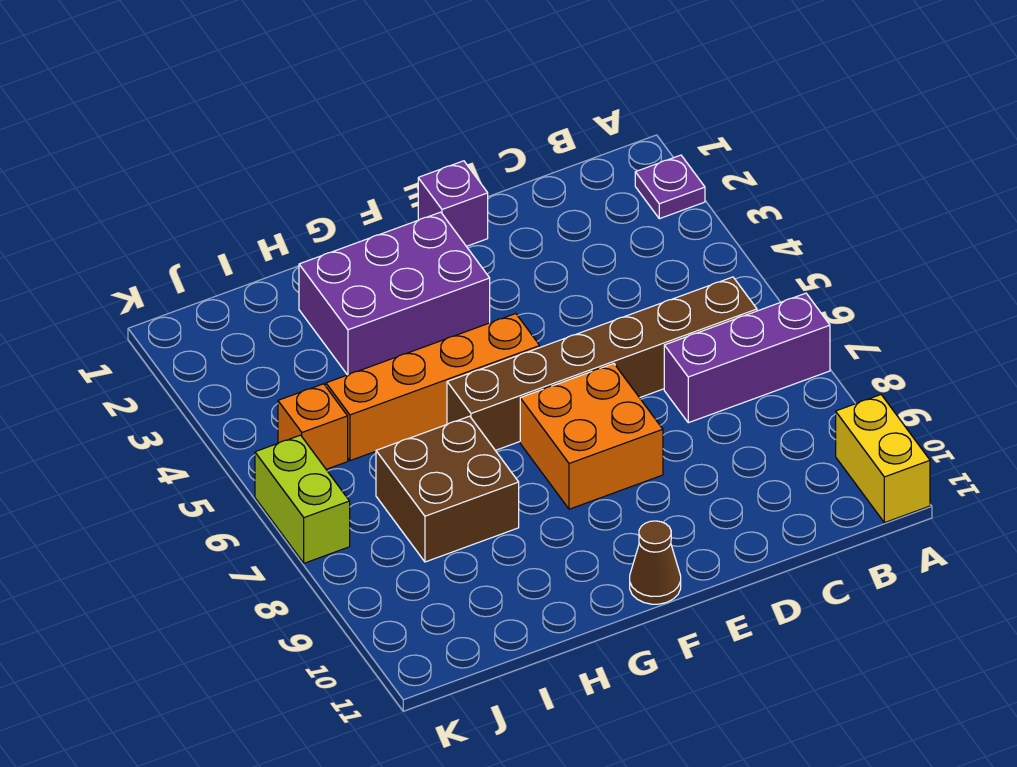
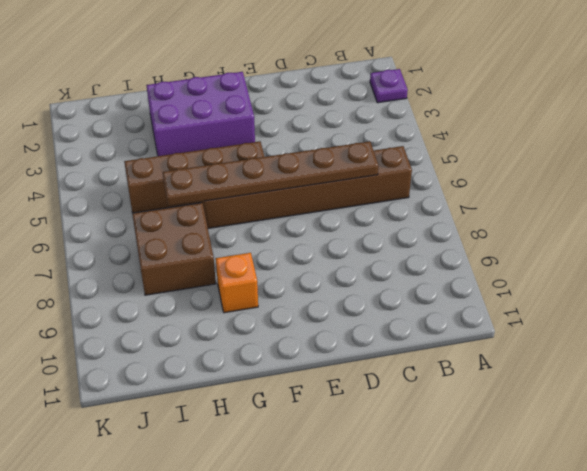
brown plate C6:H6 level 2 -> none
brown brick F5:I5 level 1 -> orange brick F5:I5 level 1
orange brick G9 level 1 -> orange brick J5 level 1
none -> purple brick A7:C7 level 1
none -> yellow brick A10:A11 level 1
none -> purple brick E1 level 1

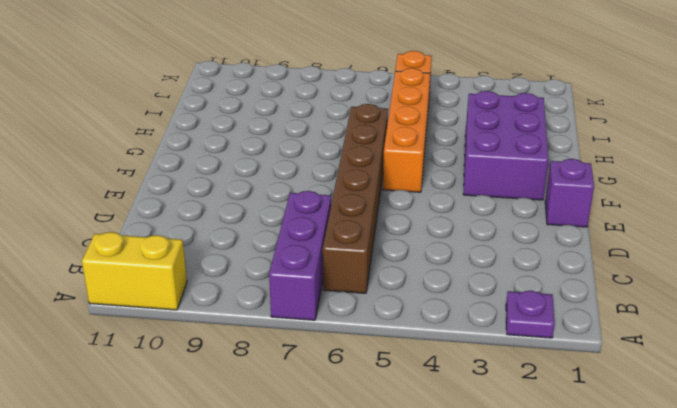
none -> orange brick E7:F8 level 1
none -> brown cone F11 level 1
none -> brown brick H7:I8 level 1

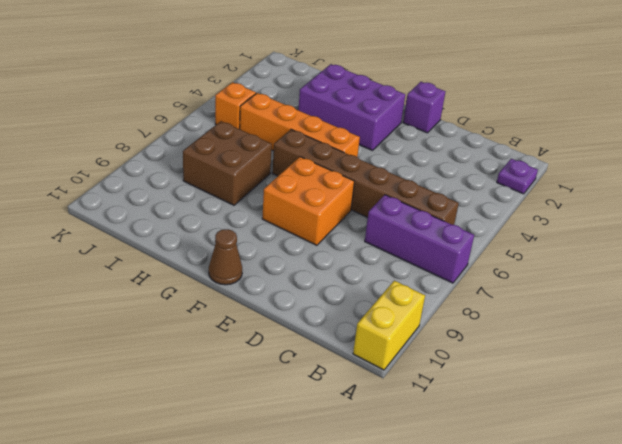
none -> lime brick K6:K7 level 1

